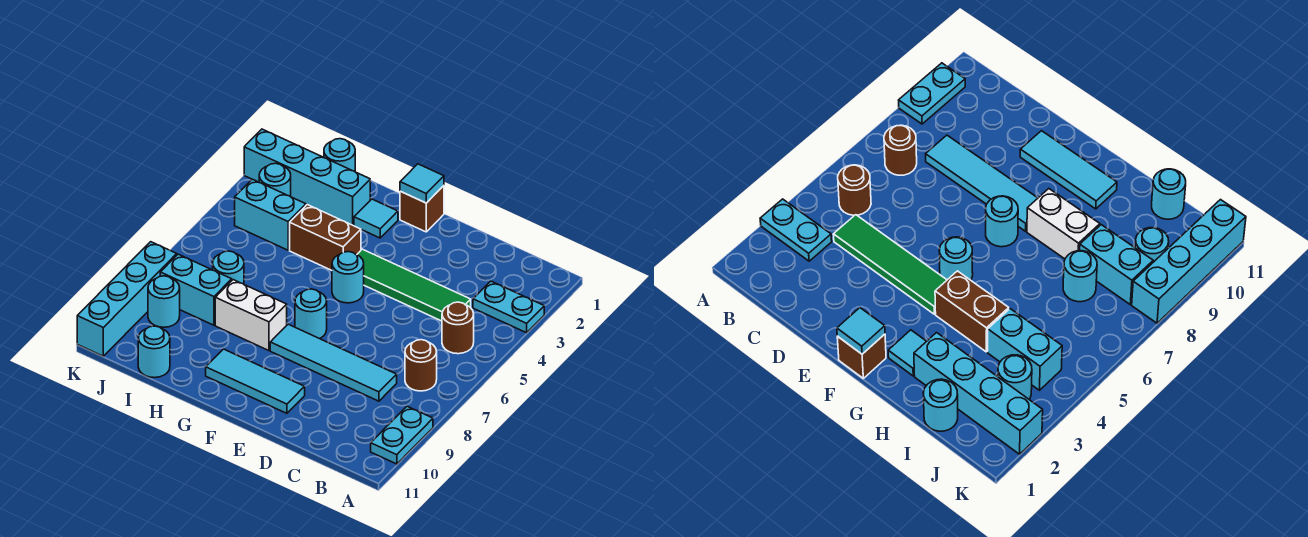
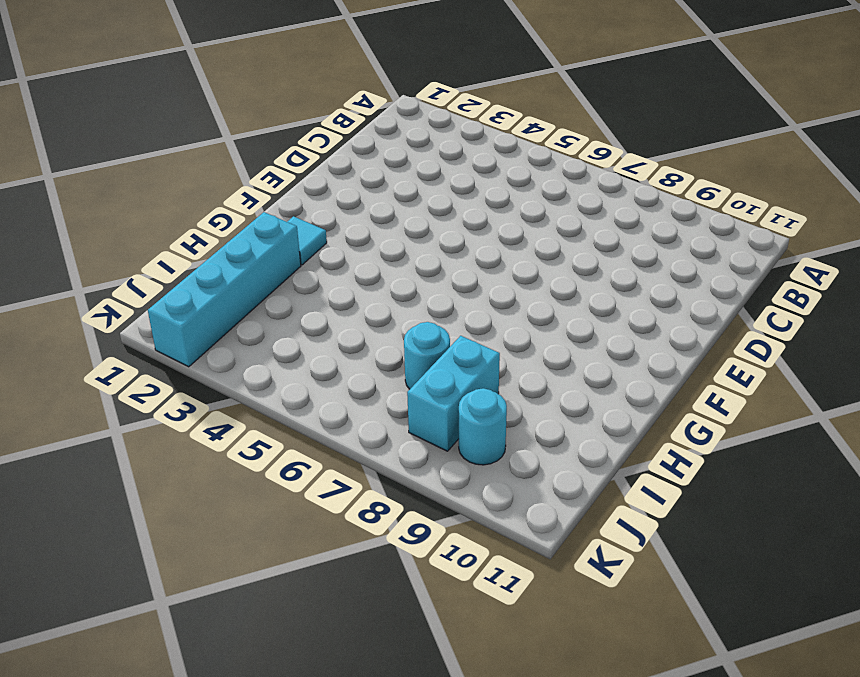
none -> cyan plate A3:B3 level 1
none -> cyan plate A9:A10 level 1
none -> brown round brick B5 level 1

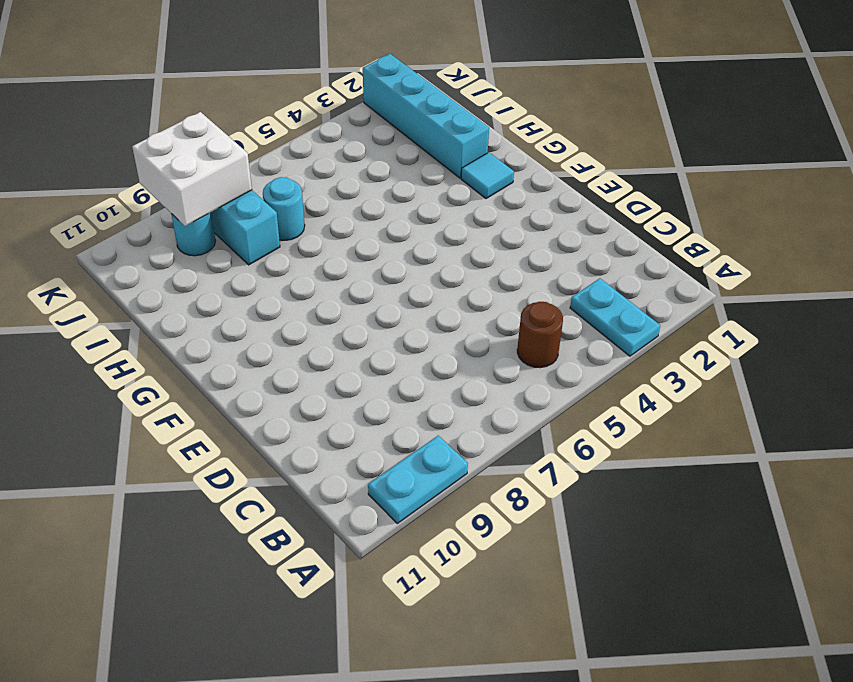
white brick J8:K9 level 2 -> none
none -> brown round brick B7 level 1
none -> green tile C4:F4 level 1
none -> cyan tile C8:F8 level 1

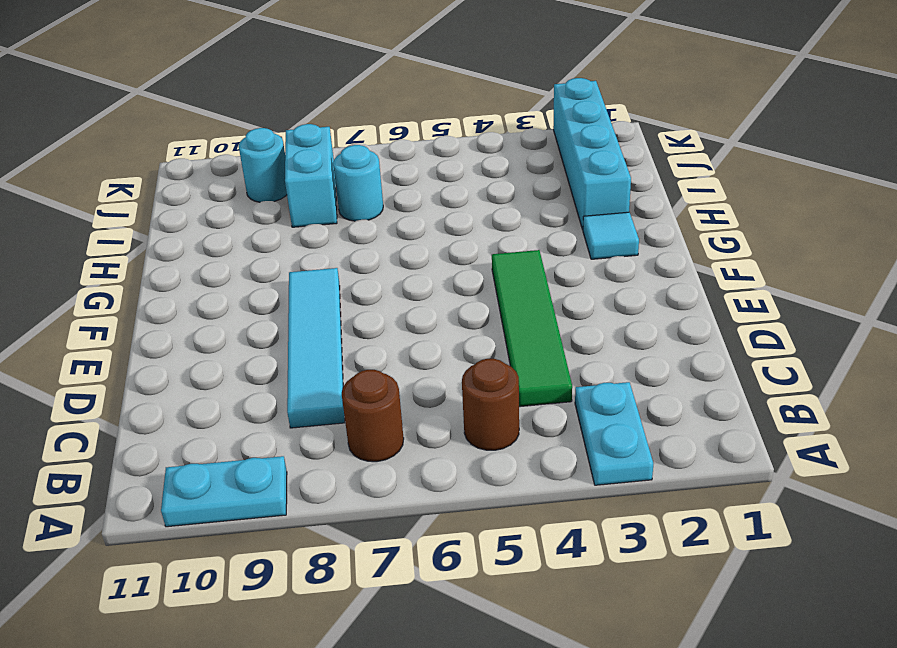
none -> cyan tile E10:G10 level 1
none -> brown brick F1 level 1
none -> cyan round brick F5 level 1

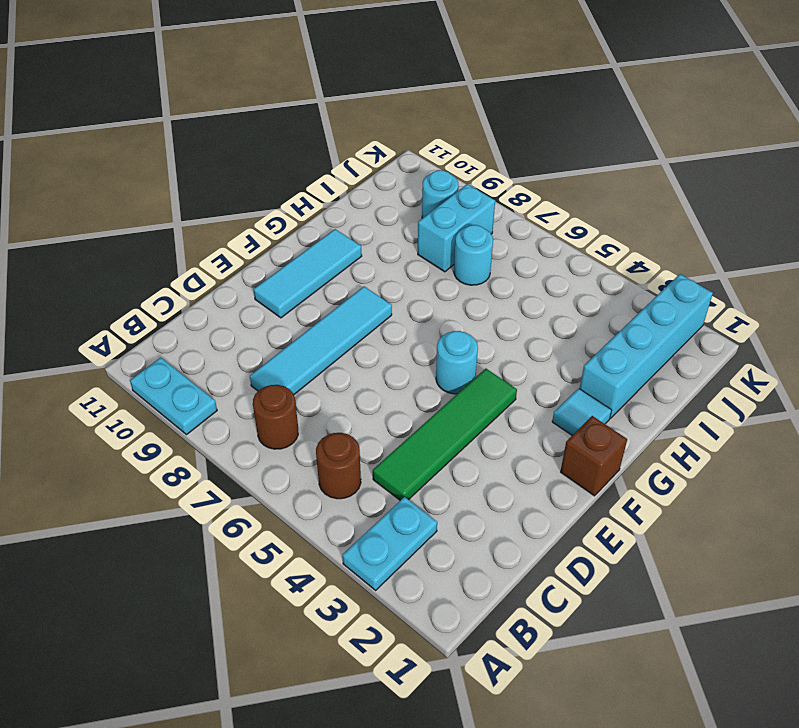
none -> cyan round brick F7 level 1
none -> brown brick G4:H4 level 1
none -> white brick G8:H8 level 1

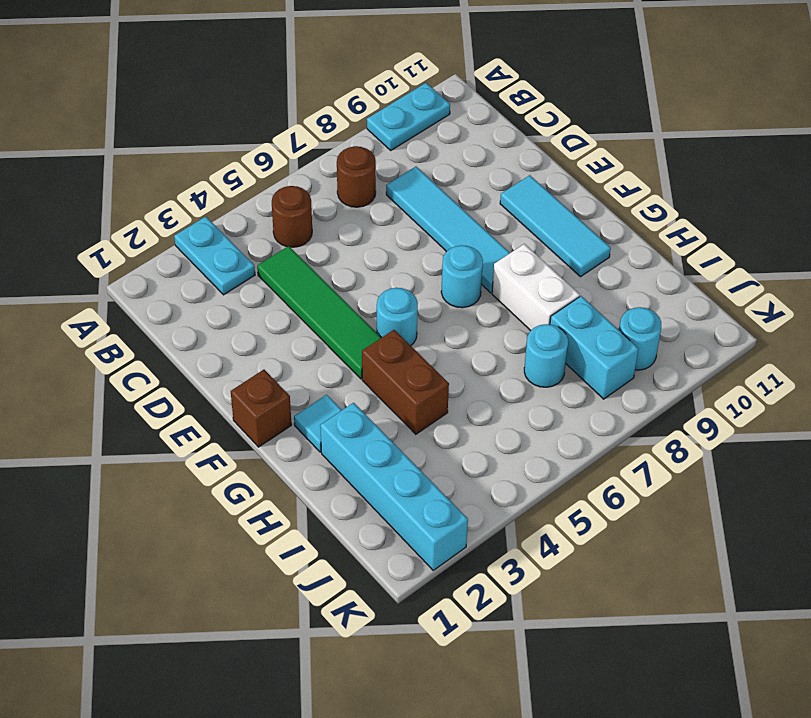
none -> cyan round brick I1 level 1
none -> cyan brick I4:J4 level 1
none -> cyan round brick I11 level 1

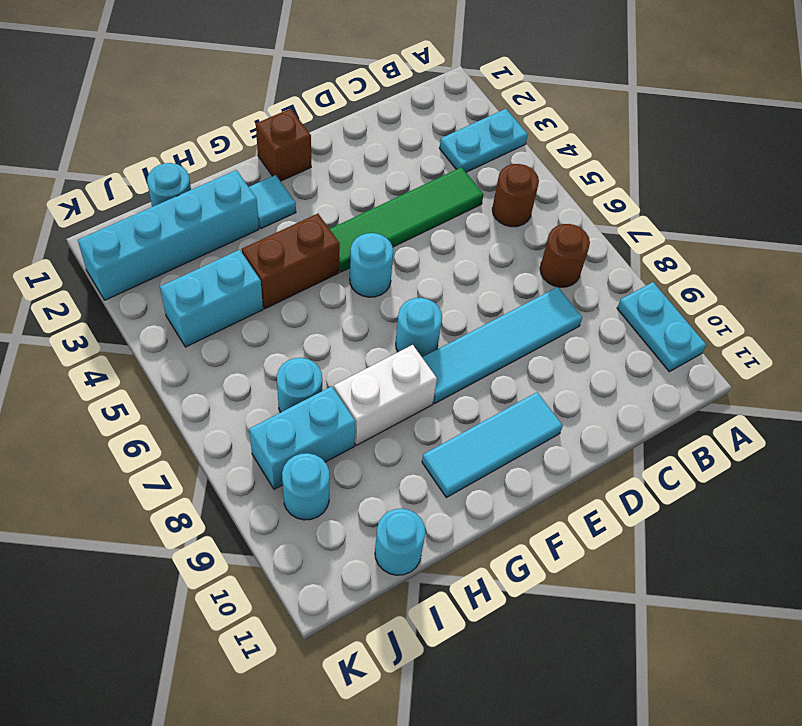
none -> cyan round brick J3 level 1
none -> cyan brick K8:K11 level 1
none -> cyan tile F1 level 2

